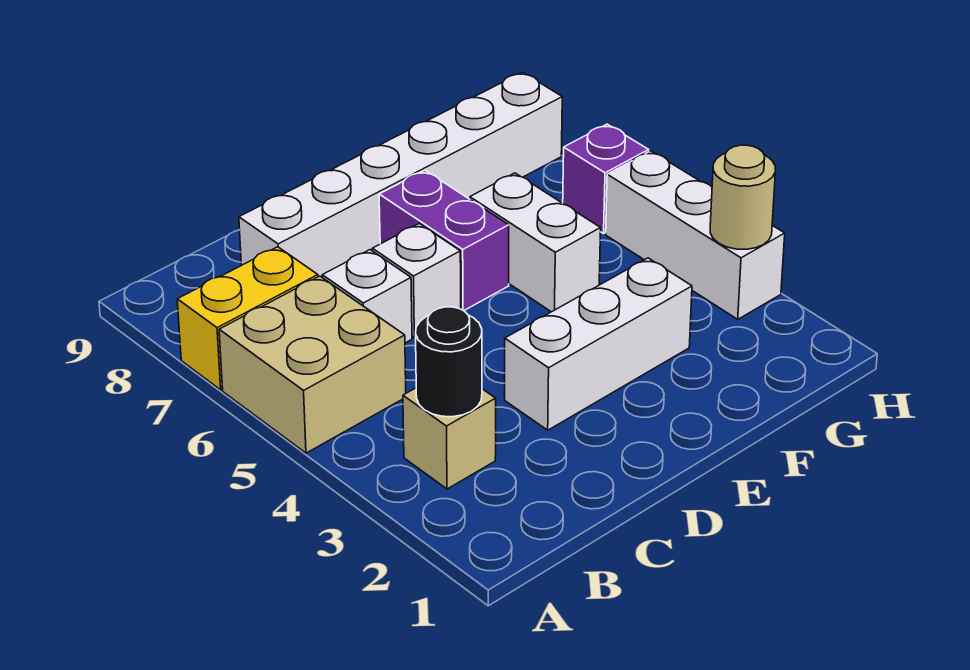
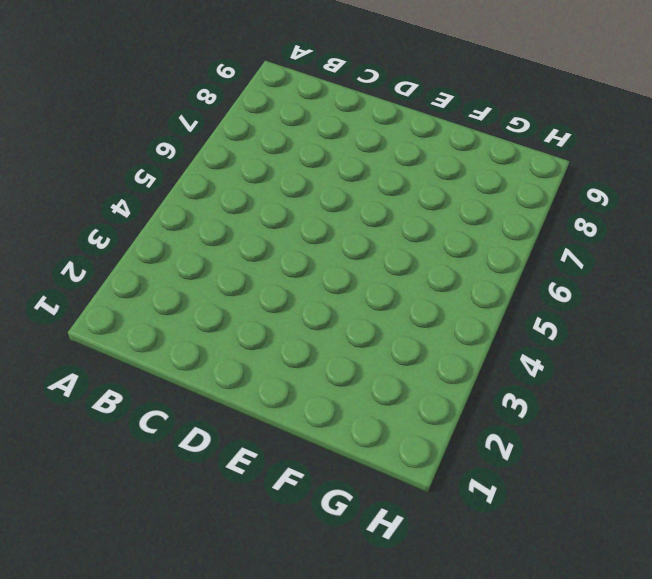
none -> tan brick A5:B6 level 1
none -> yellow brick A7:B7 level 1
none -> tan brick B3 level 1

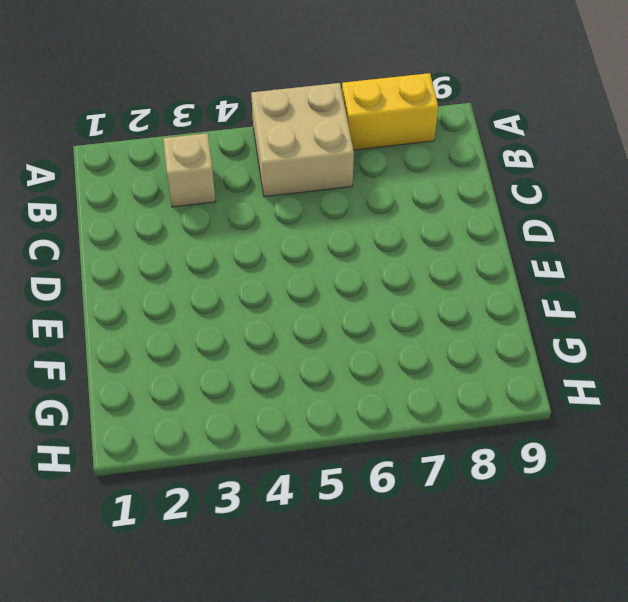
yellow brick A7:A8 level 1 -> yellow brick A7:B7 level 1
none -> white brick C6 level 1
none -> white brick C8:H8 level 1
none -> white brick D3:F3 level 1

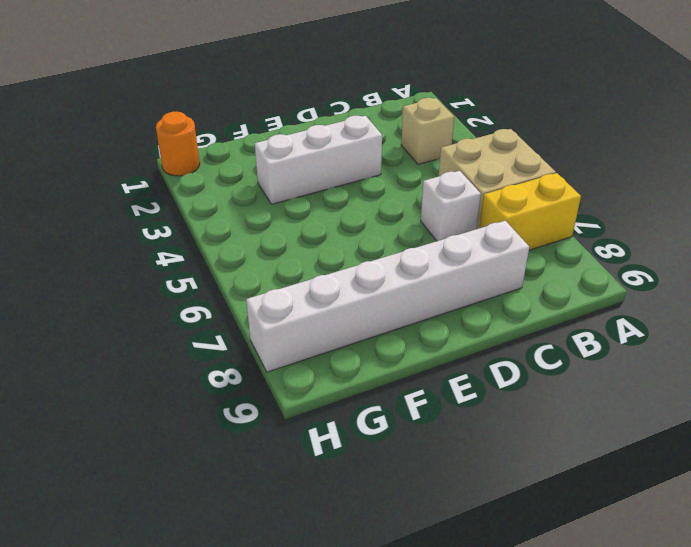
orange round brick H1 level 1 -> none
none -> white brick D6 level 1
none -> purple brick E6:E7 level 1
none -> white brick F5:F6 level 1

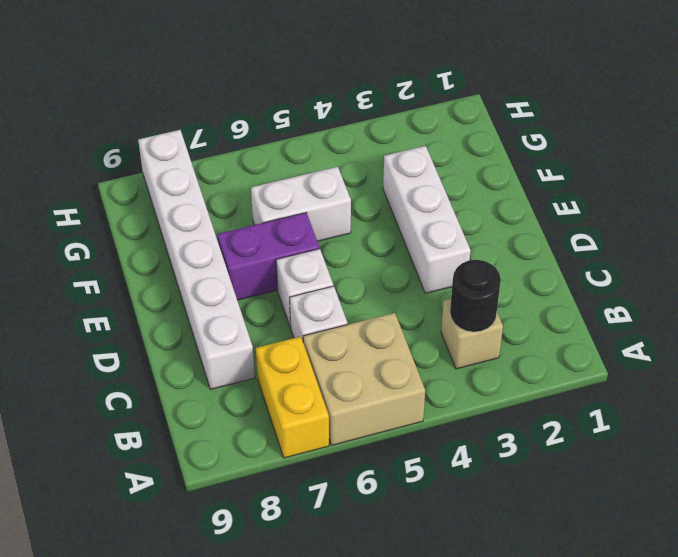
none -> white brick H3:H5 level 1
none -> purple brick H6 level 1
none -> tan round brick H3 level 2

